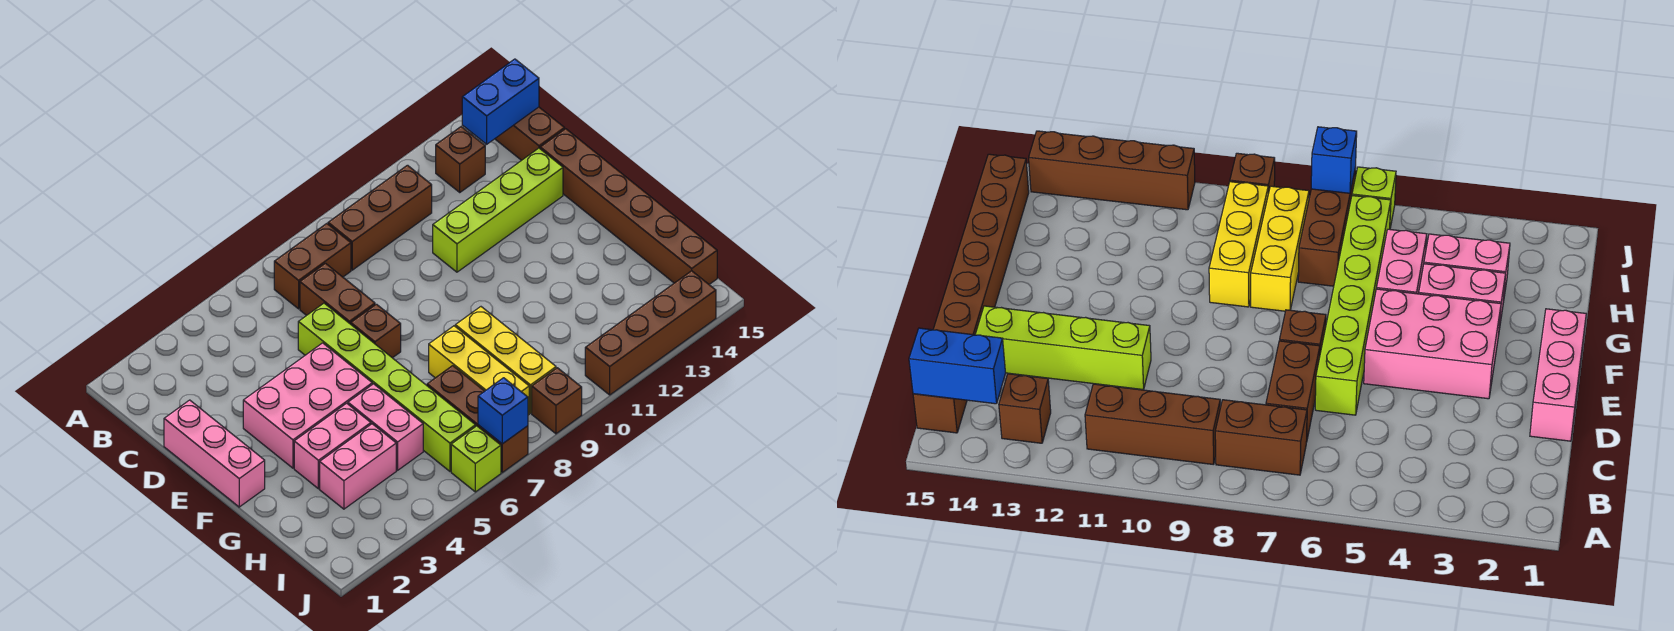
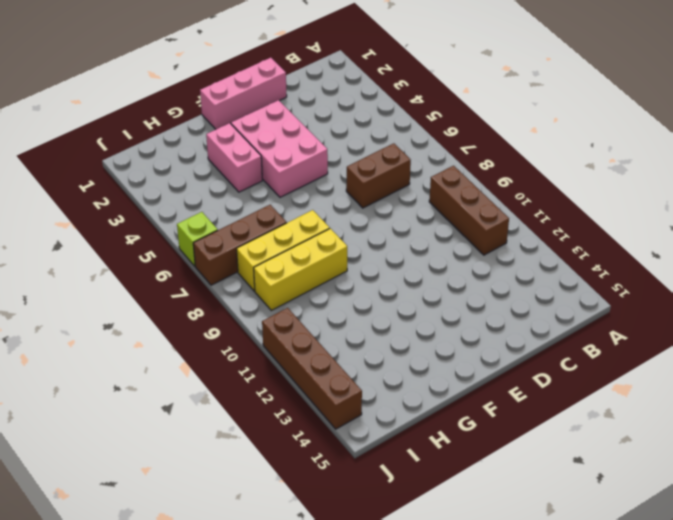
none -> brown brick B7:B8 level 1
none -> brown brick B13 level 1
none -> brown brick B15:C15 level 1

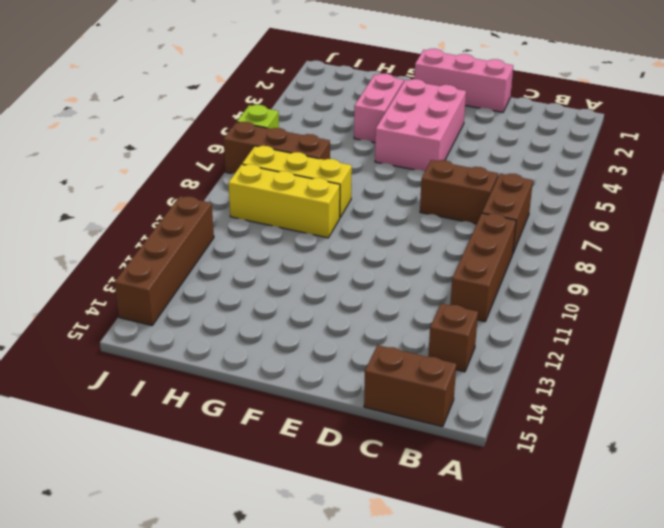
none -> lime brick D6:I6 level 1
none -> lime brick D11:D14 level 1
none -> brown brick D15:I15 level 1

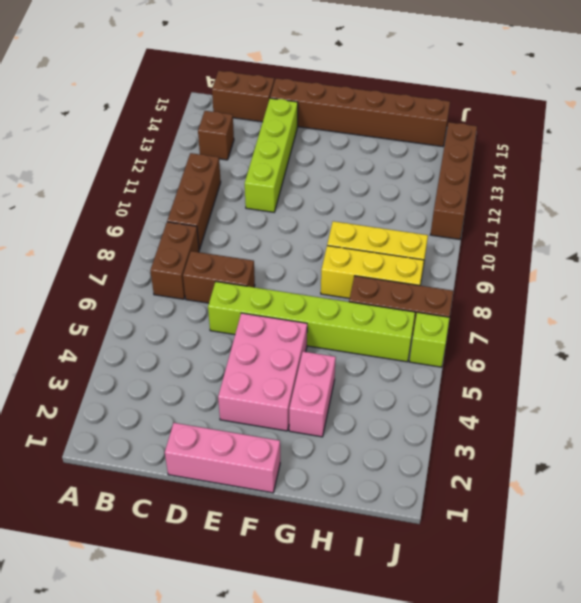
none -> brown brick E7 level 1
none -> pink brick G5:H5 level 1
none -> pink brick H3:H4 level 1

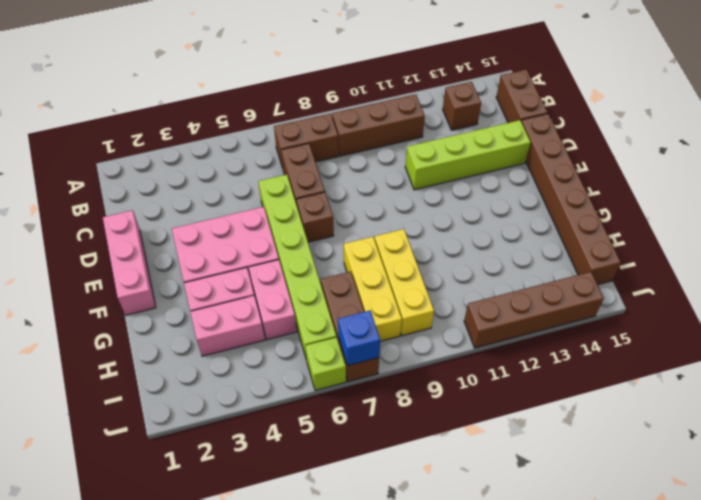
none -> brown brick J9 level 1
none -> blue brick B14:B15 level 2

